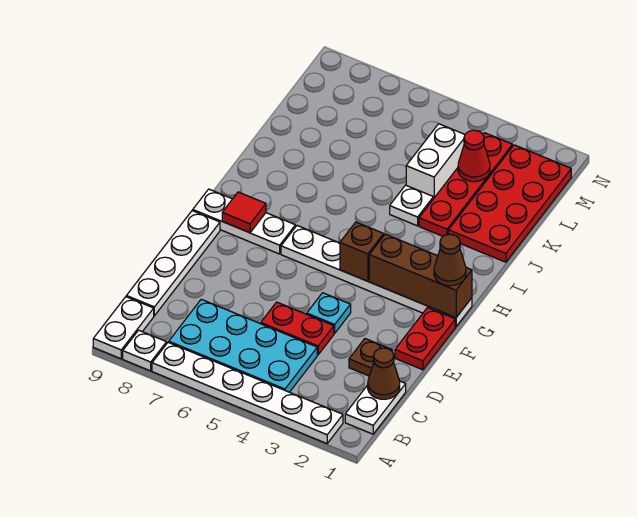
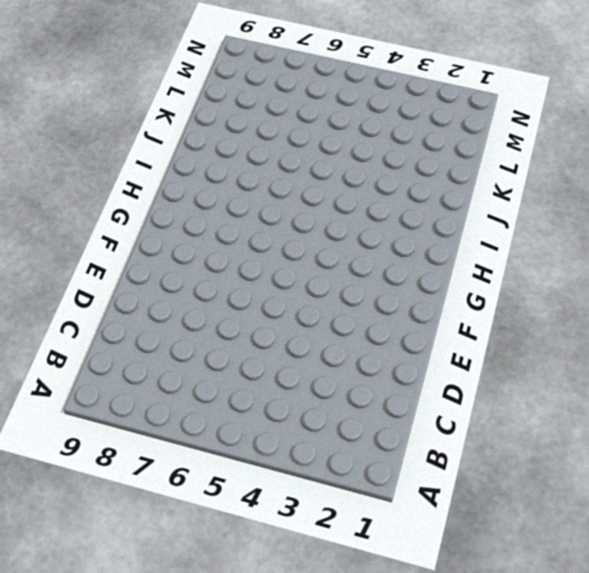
none -> white plate A2:A7 level 1
none -> white plate A8 level 1
none -> white plate A9:B9 level 1

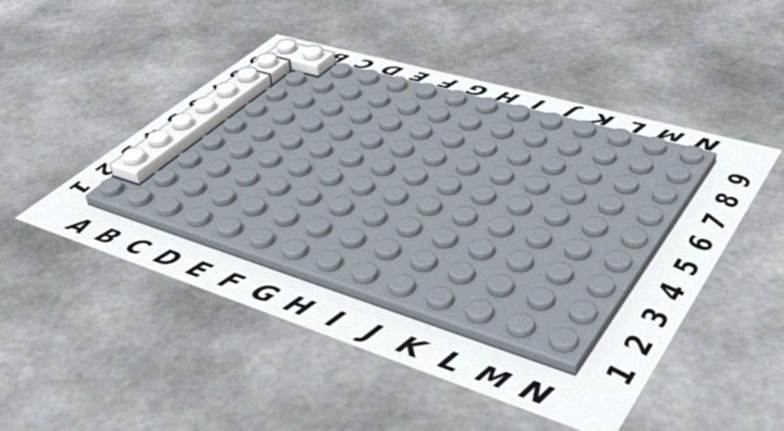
none -> white plate B1:C1 level 1
none -> cyan plate B4:C7 level 1
none -> white plate C9:F9 level 1

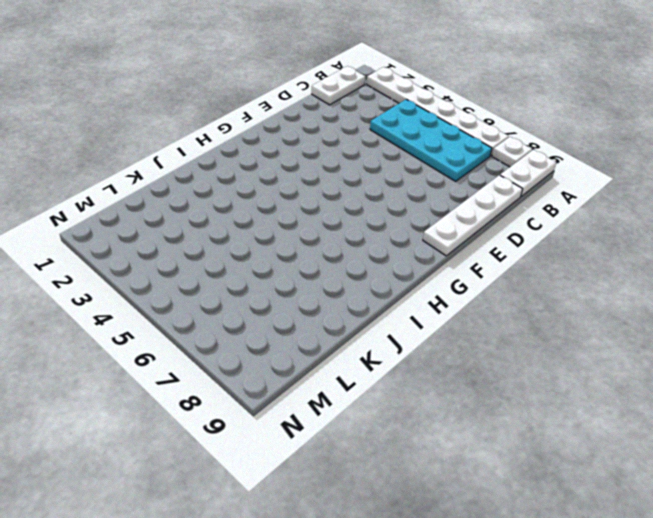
none -> brown plate D2 level 1
none -> red plate D4:D5 level 1
none -> red plate E1:F1 level 1

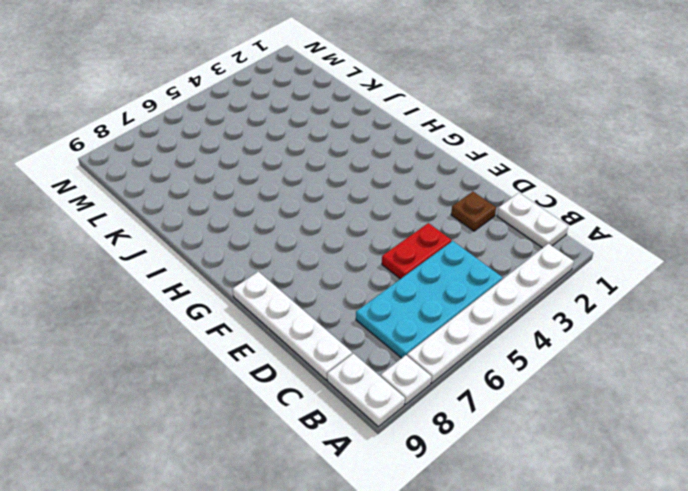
none -> red plate E1:F1 level 1
none -> cyan plate E4 level 1
none -> white plate G1:G6 level 1

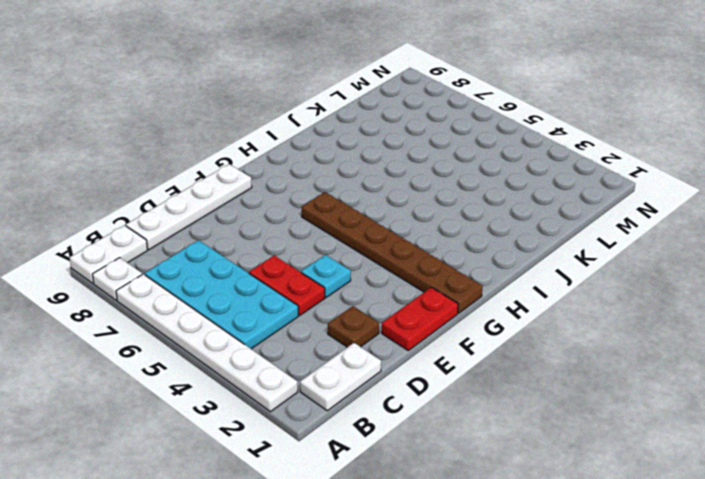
brown plate G1:G6 level 1 -> white plate G1:G6 level 1
none -> white plate G7:G9 level 1
none -> red plate J1:M2 level 1
none -> red plate J3:M3 level 1

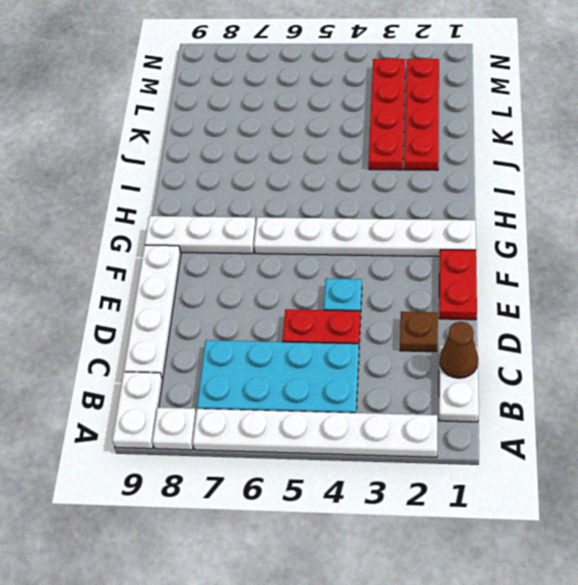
red plate J2:M2 level 1 -> red plate J1:M2 level 1
none -> white plate J4 level 1
none -> white brick K4:L4 level 1
none -> brown brick G1:G3 level 2

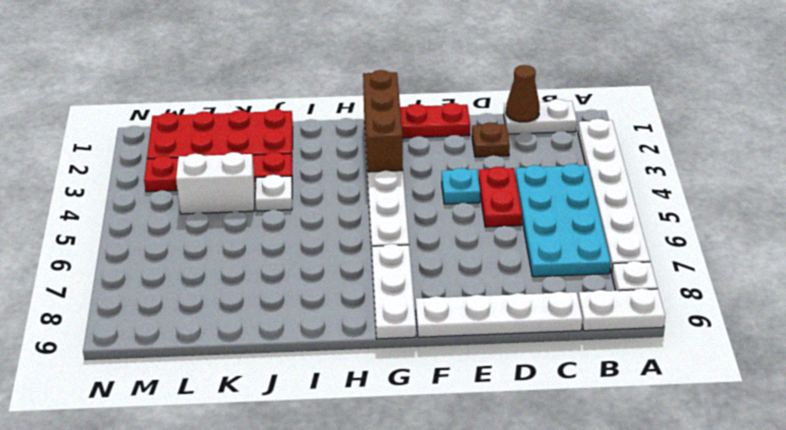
none -> brown brick G4 level 2
none -> red tile G8 level 2
none -> red cone L3 level 2

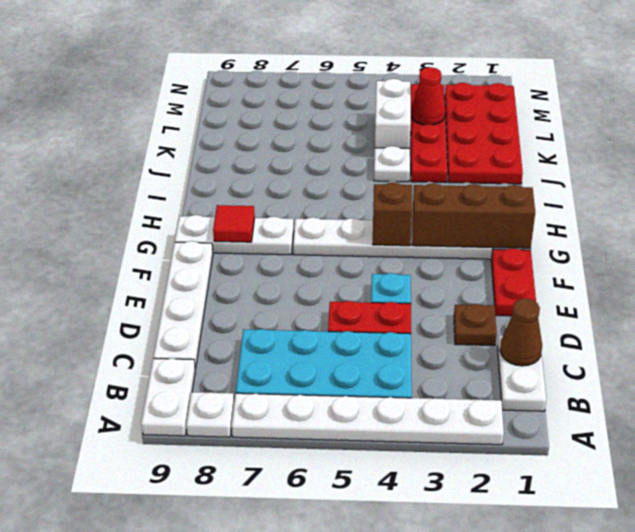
none -> brown cone G1 level 3

